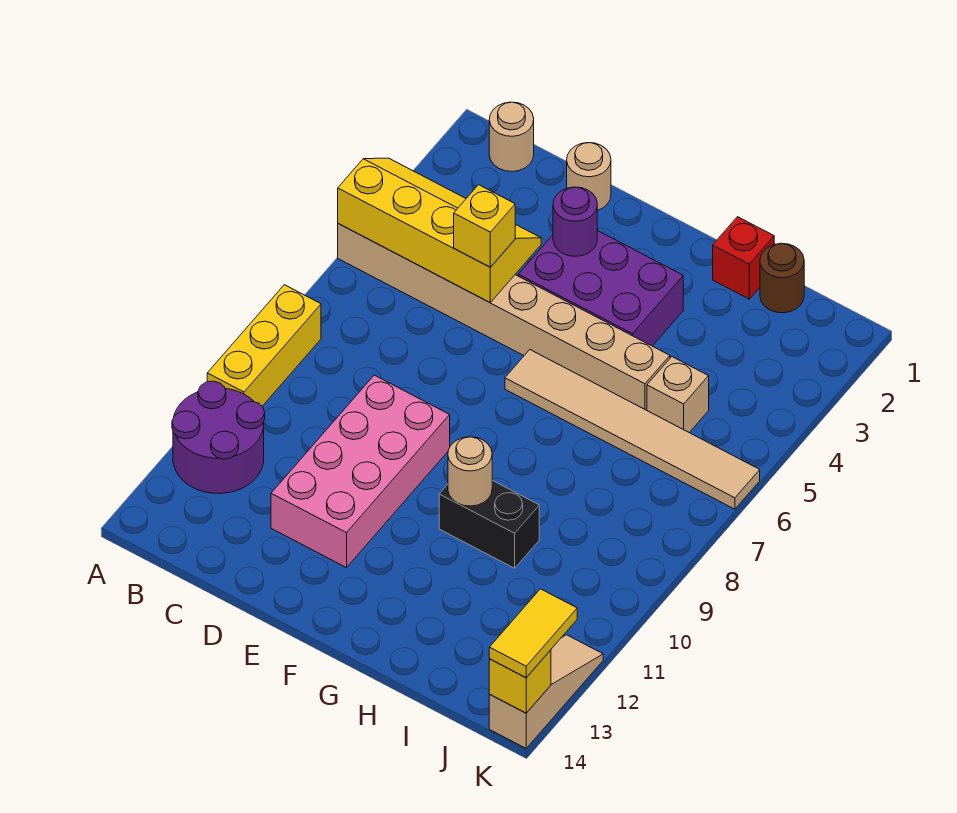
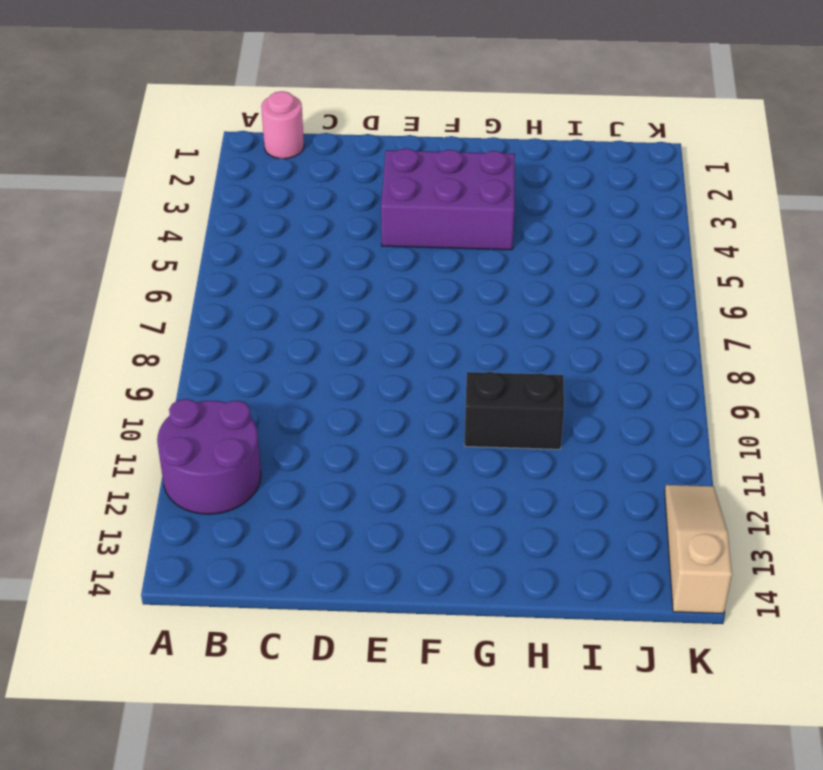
pink round brick B1 level 1 -> tan round brick B1 level 1
none -> tan brick A5:H5 level 1
none -> yellow brick A8:A10 level 1
none -> tan round brick D1 level 1

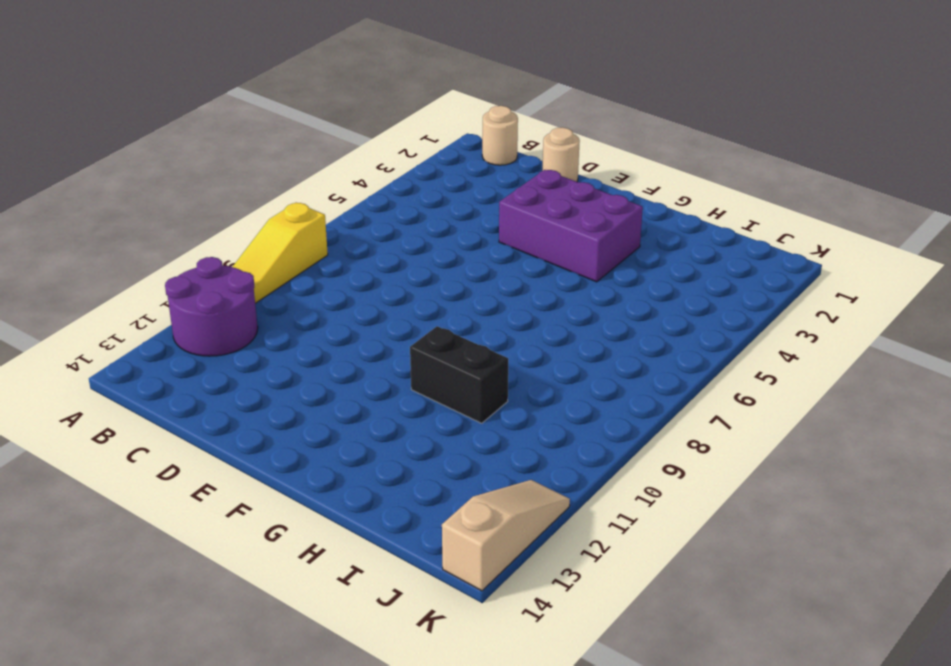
yellow slope A8:A10 level 1 top 8 -> yellow brick A8:A10 level 1
none -> tan brick A5:H5 level 1
none -> pink brick D9:E12 level 1
none -> tan tile F6:K6 level 1

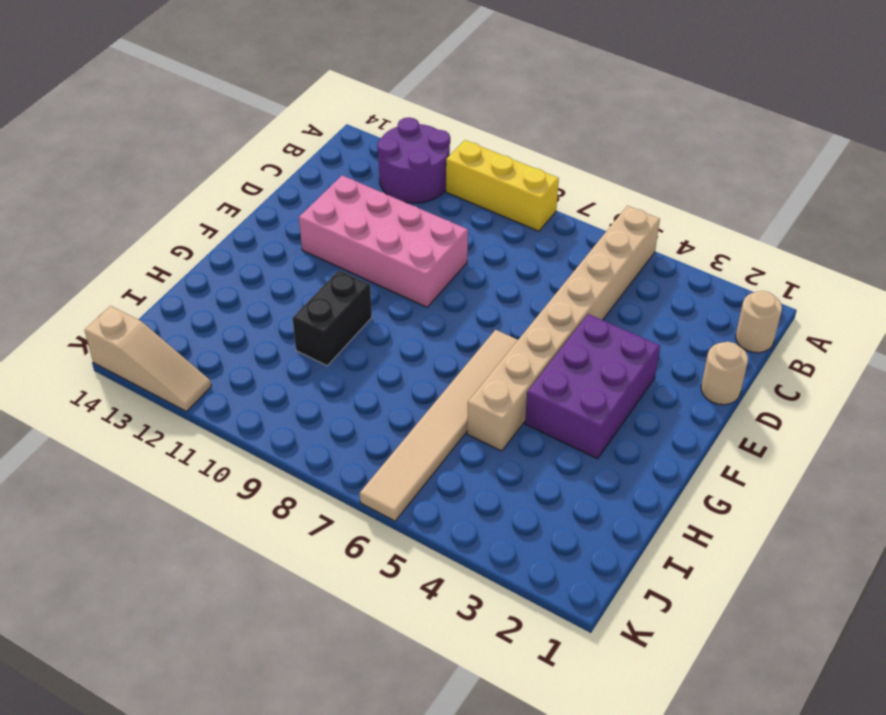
none -> red brick H1 level 1
none -> brown round brick I1 level 1
none -> tan brick I5 level 1

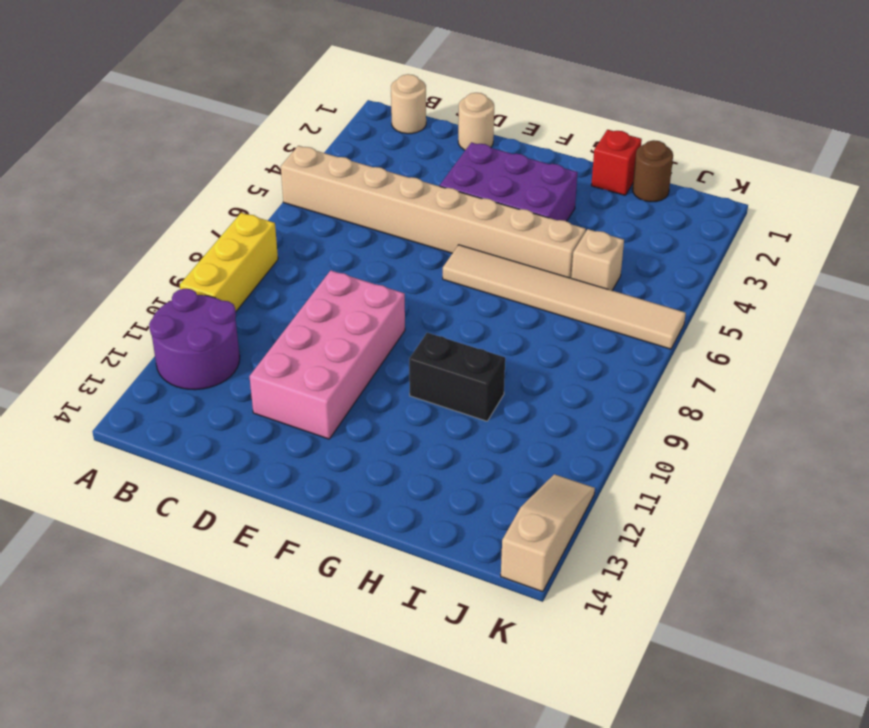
none -> yellow slope A4:D5 level 2 top 5
none -> purple round brick E3 level 2
none -> tan round brick G10 level 2

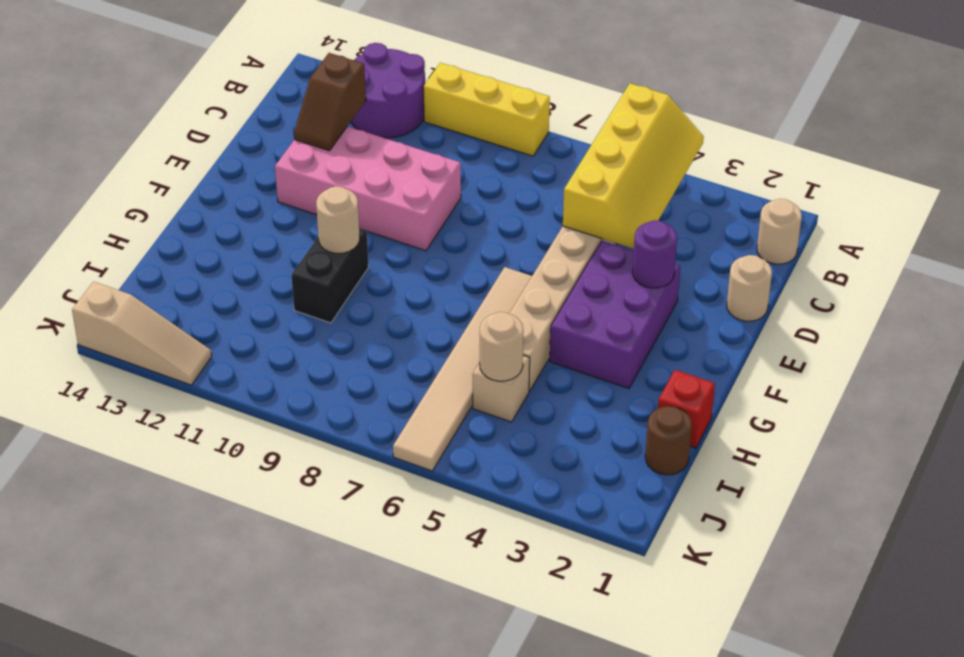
brown slope C12:D12 level 2 top C -> none
tan round brick I5 level 2 -> none
none -> yellow brick K14 level 2
none -> yellow brick D5 level 3
none -> yellow tile K13:K14 level 3

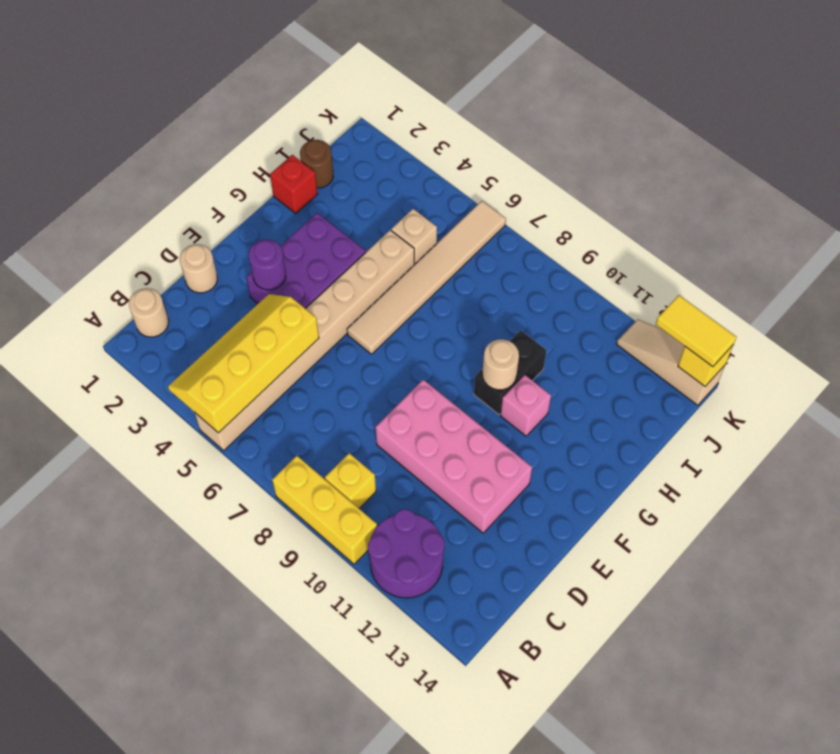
yellow brick B9 level 1 -> yellow brick D5 level 3
pink brick G11 level 1 -> none

